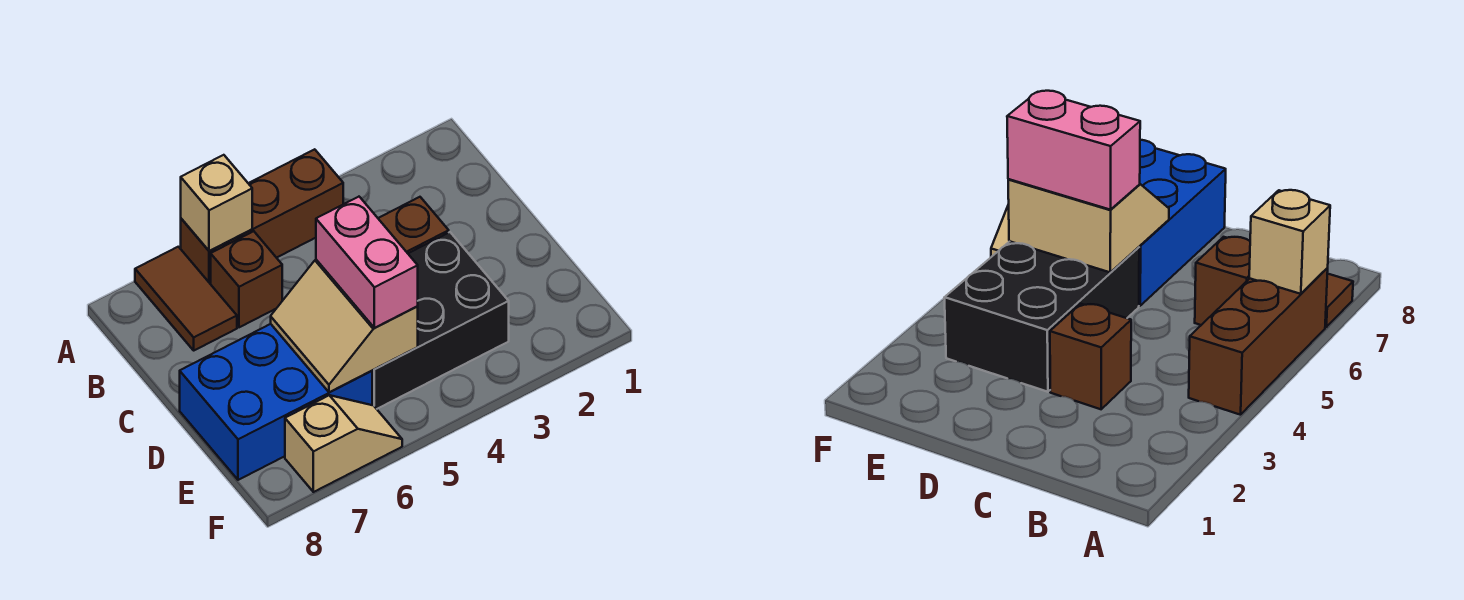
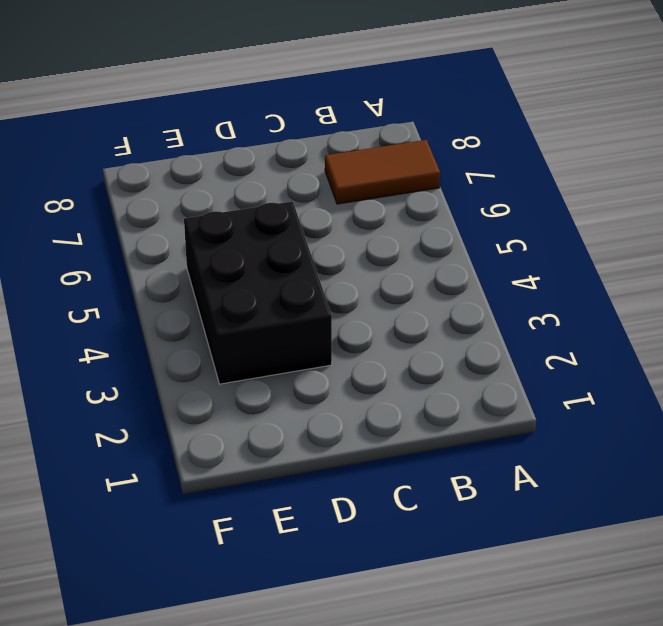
none -> brown brick A4:A6 level 1
none -> brown brick B6 level 1

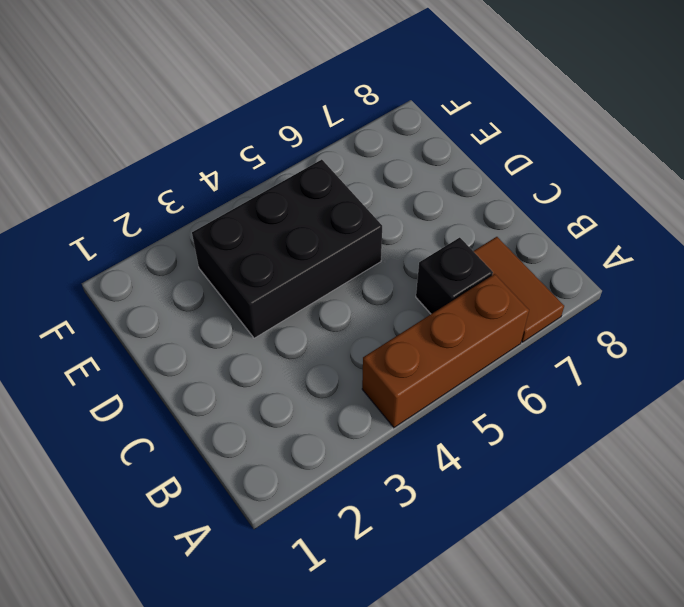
black brick B6 level 1 -> brown brick B6 level 1
none -> brown brick C3 level 1
none -> blue brick D6:E8 level 1

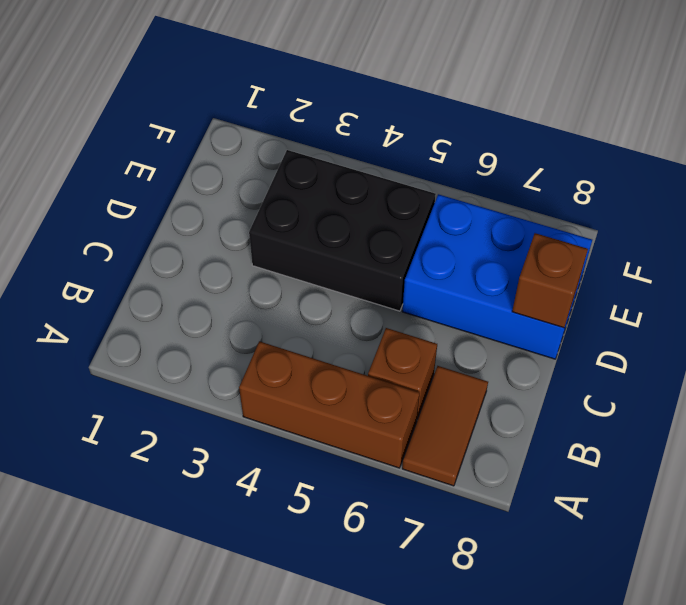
brown brick D8 level 2 -> brown brick C3 level 1
none -> tan slope F6:F7 level 1 top 7
none -> tan brick A6 level 2

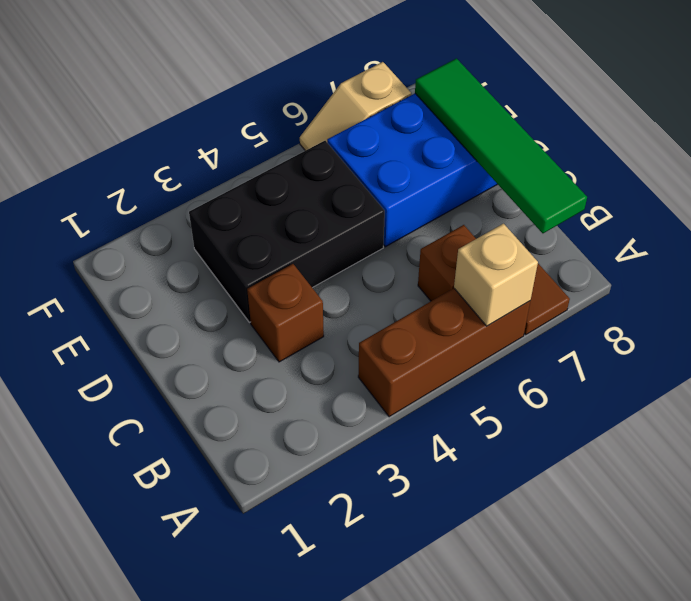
green tile B8:E8 level 2 -> none
none -> tan slope D5:E6 level 2 top 5
none -> pink brick D5:E5 level 3

